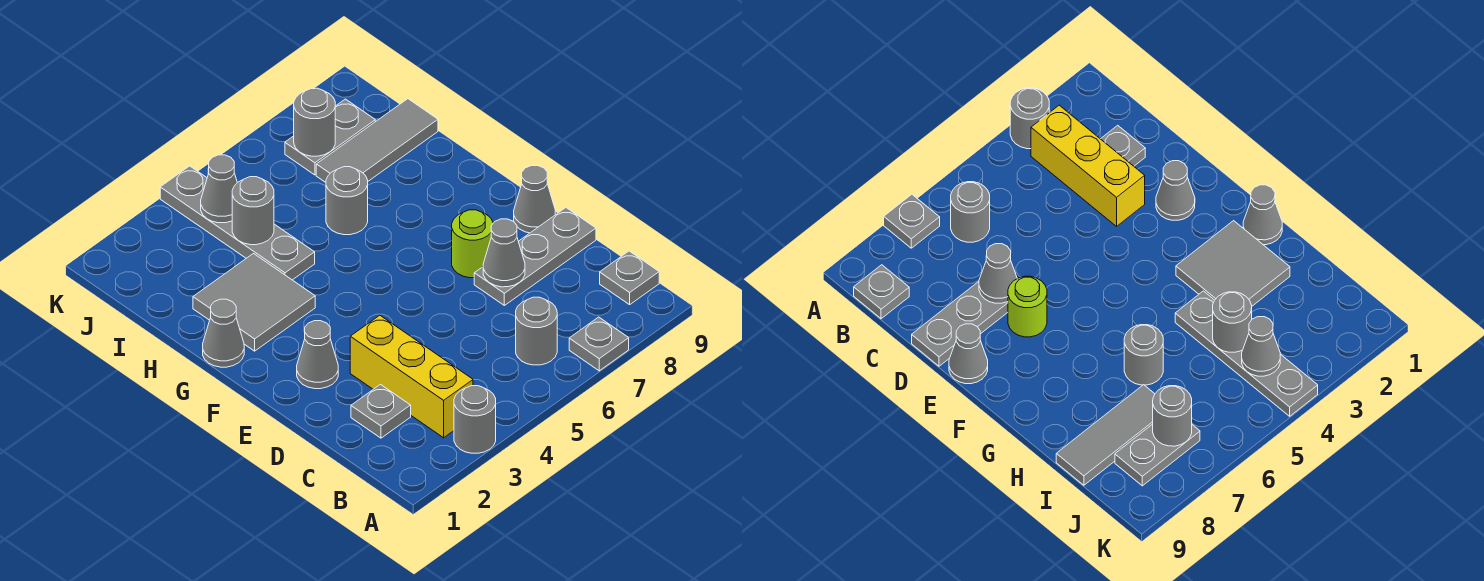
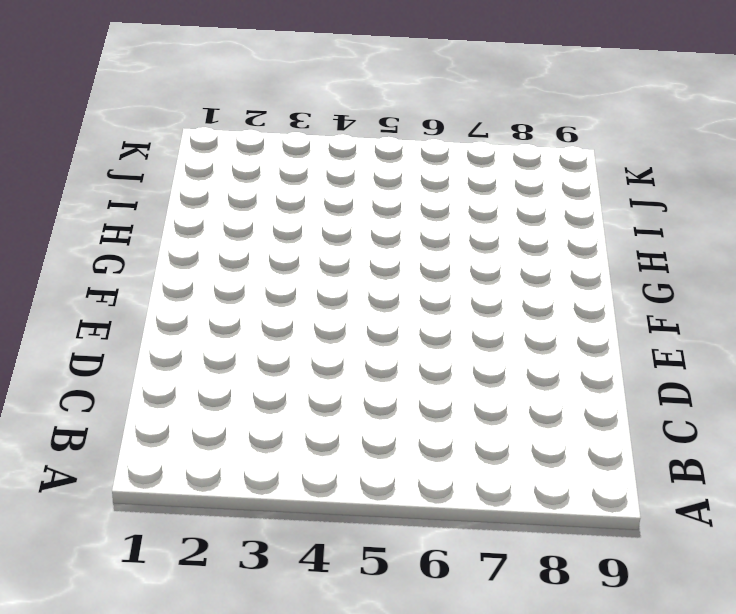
none -> grey round brick A3 level 1
none -> grey plate A7 level 1
none -> yellow brick B3:D3 level 1

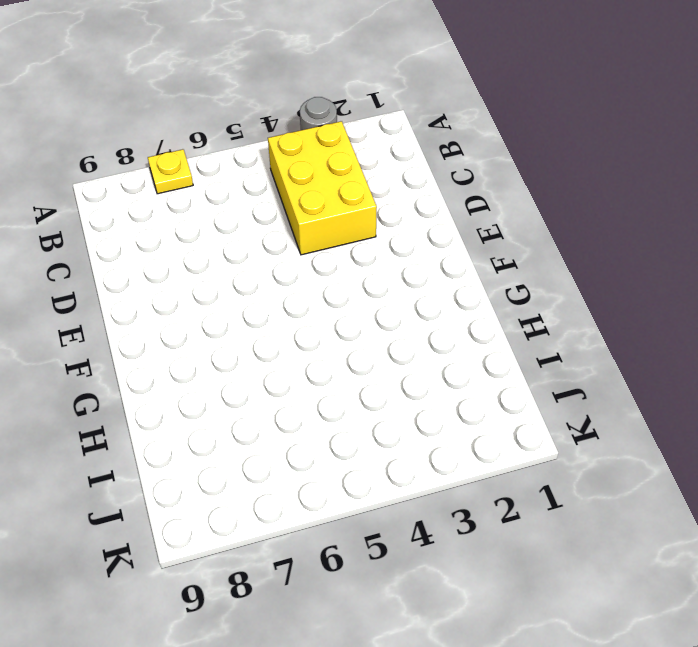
yellow plate A7 level 1 -> grey plate A7 level 1
yellow brick B3:D4 level 1 -> yellow brick B3:D3 level 1
none -> grey round brick B6 level 1
none -> grey plate B9 level 1
none -> grey plate C2 level 1

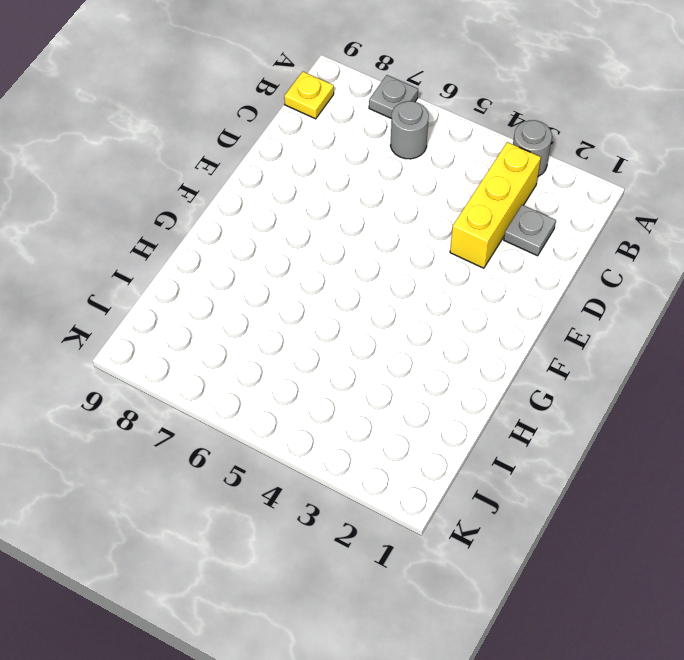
yellow plate B9 level 1 -> grey plate B9 level 1
none -> grey plate D7:D9 level 1
none -> grey cone E2 level 1
none -> lime round brick E7 level 1

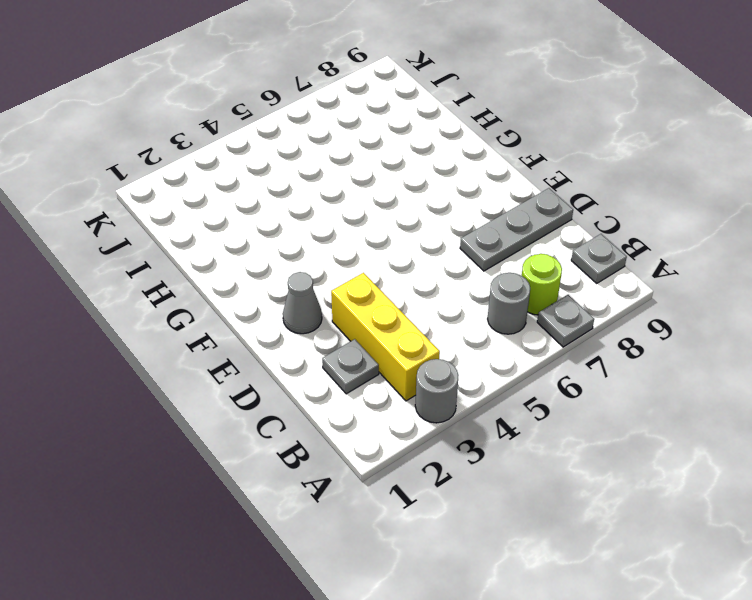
lime round brick B7 level 1 -> lime round brick E7 level 1
none -> grey cone E9 level 1
none -> grey cone G1 level 1
none -> grey tile G2:H3 level 1

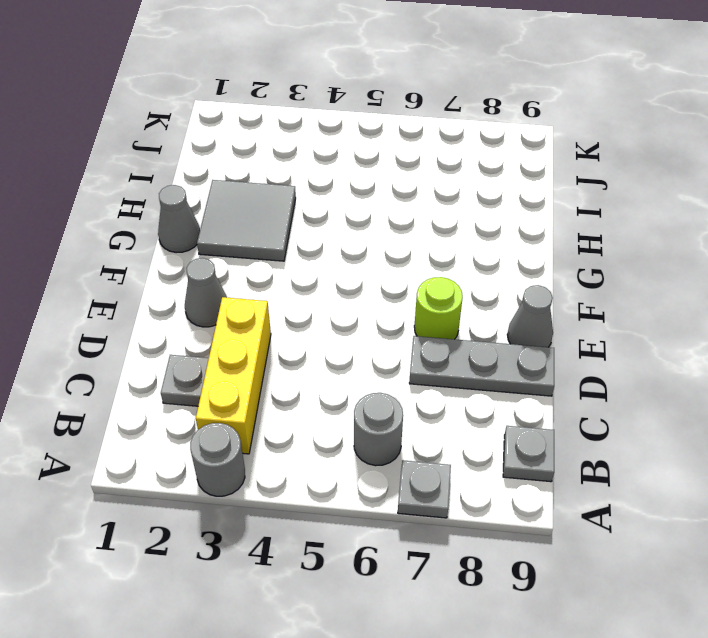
none -> grey plate H4:K4 level 1
none -> grey round brick H6 level 1
none -> grey tile I7:I9 level 1

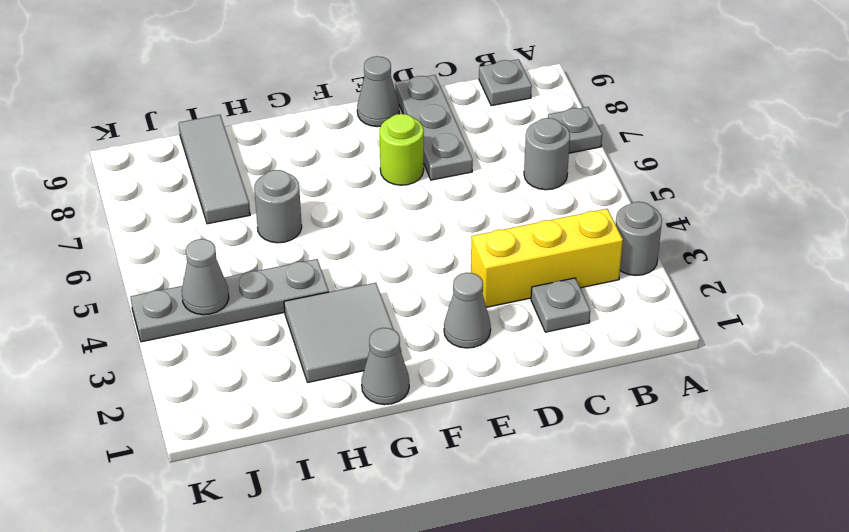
none -> grey plate J7:J8 level 1
none -> grey cone D7 level 2
none -> grey round brick I4 level 2

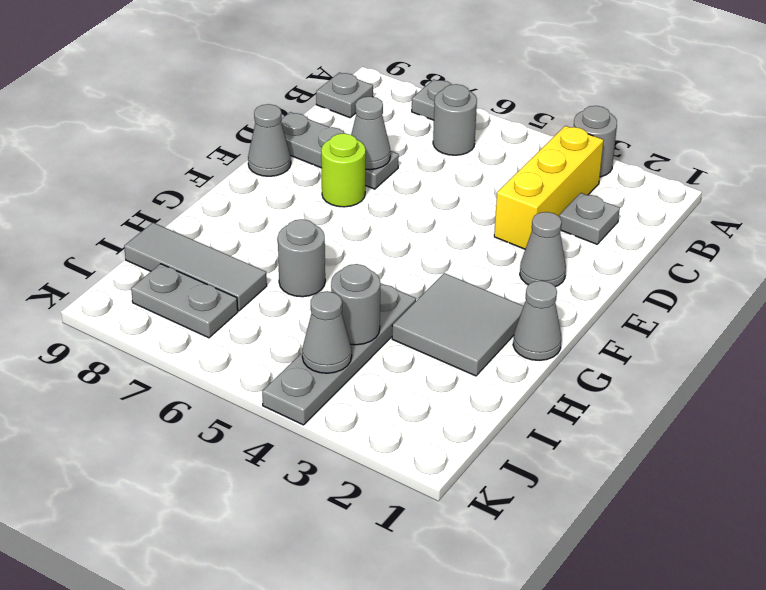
none -> grey round brick J7 level 2

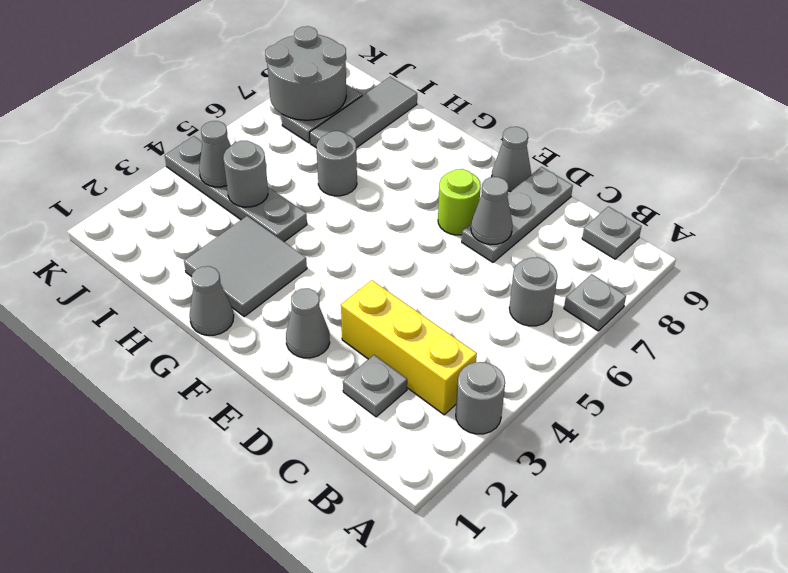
grey round brick J7:K8 level 2 -> grey round brick J7 level 2

